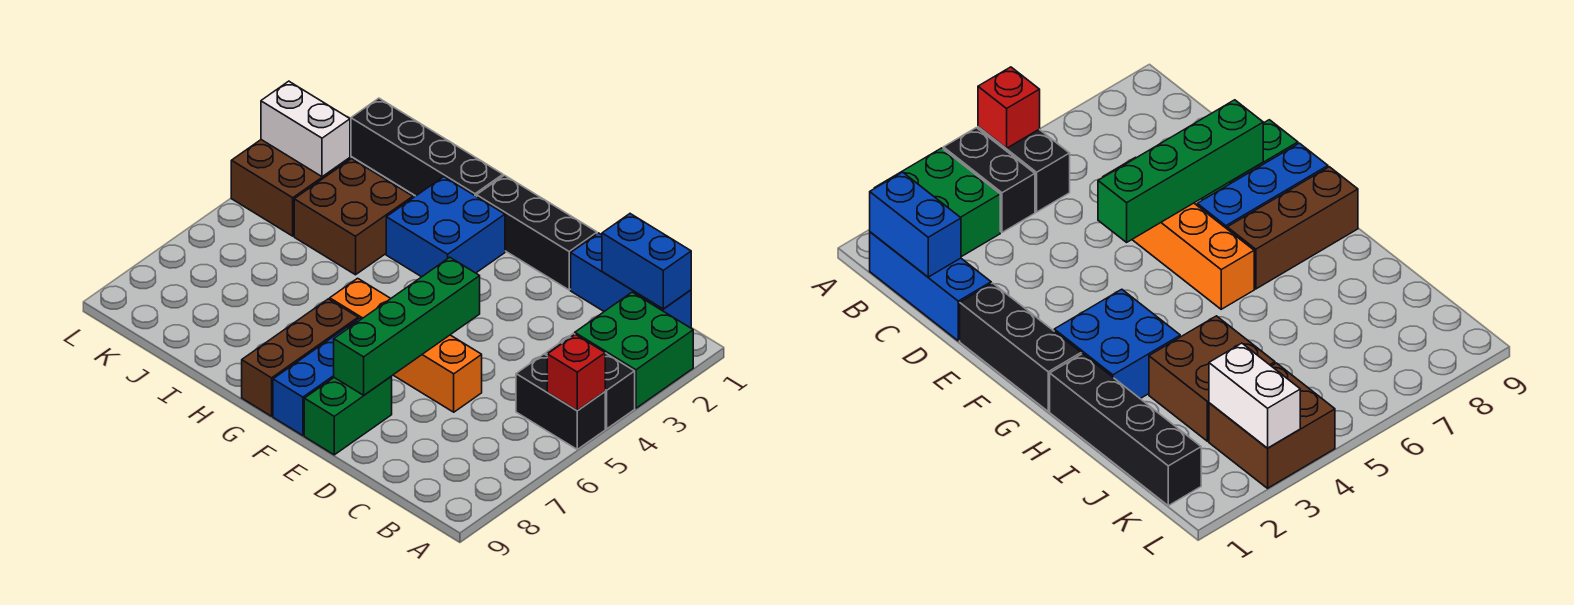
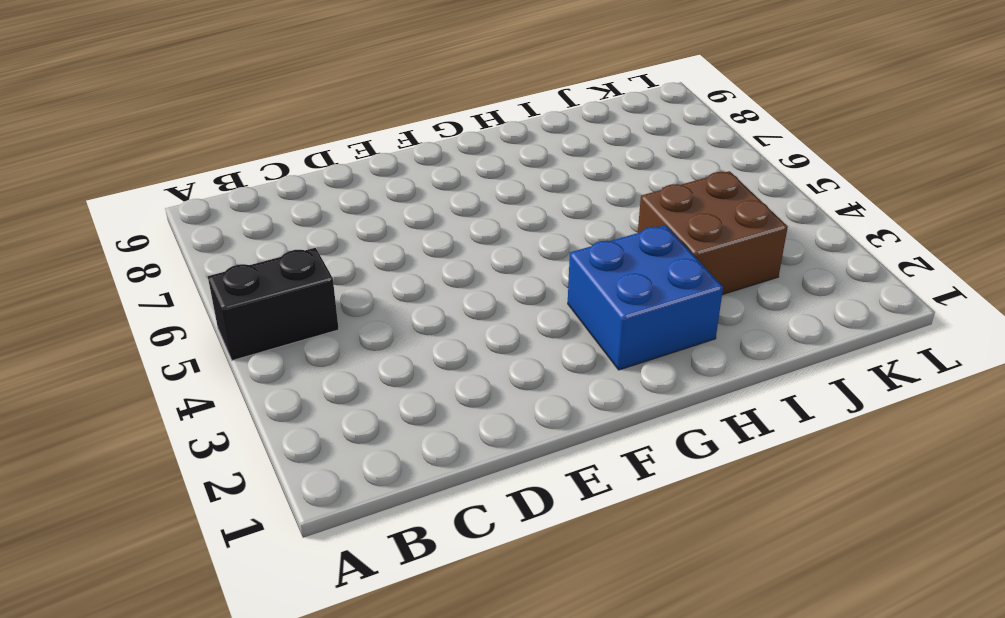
none -> green brick A2:B3 level 1
none -> black brick A4:B4 level 1
none -> blue brick B1:D1 level 1

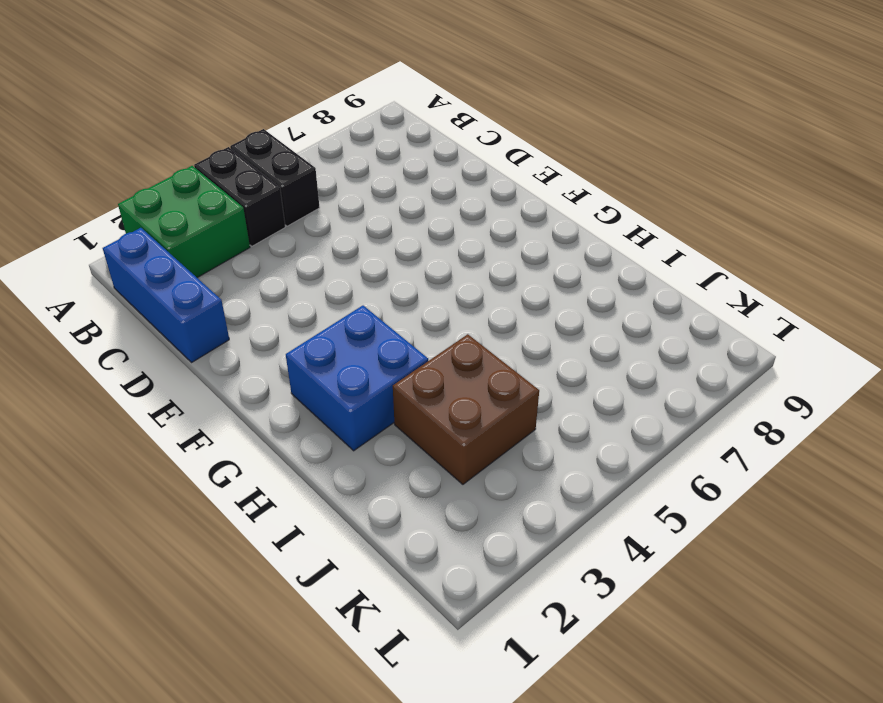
none -> orange brick D6:G6 level 1
none -> black brick E1:G1 level 1
none -> green brick E8:E9 level 1

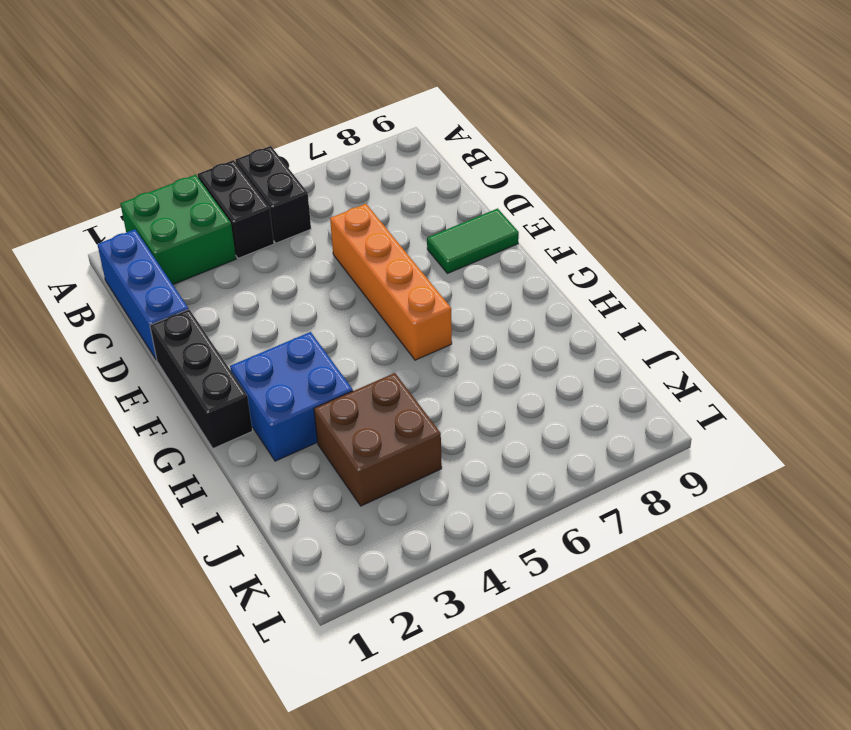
green tile E8:E9 level 1 -> green brick E8:E9 level 1
none -> blue brick F7:F9 level 1
none -> brown brick G7:G9 level 1
none -> black brick H1:K1 level 1

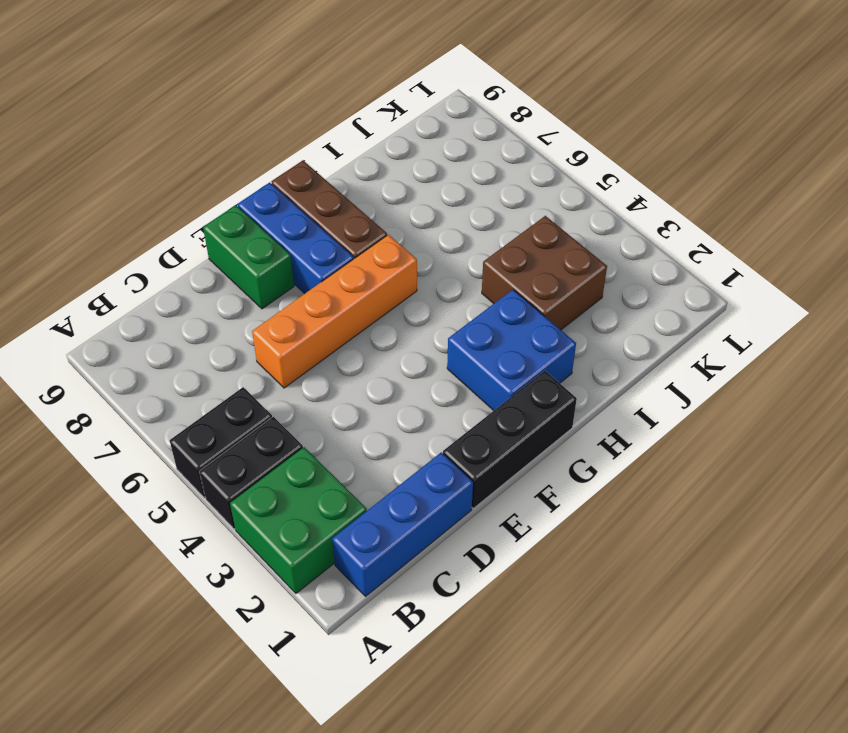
none -> black brick H1:K1 level 1
none -> brown brick K3:L4 level 1
none -> red brick A5 level 2

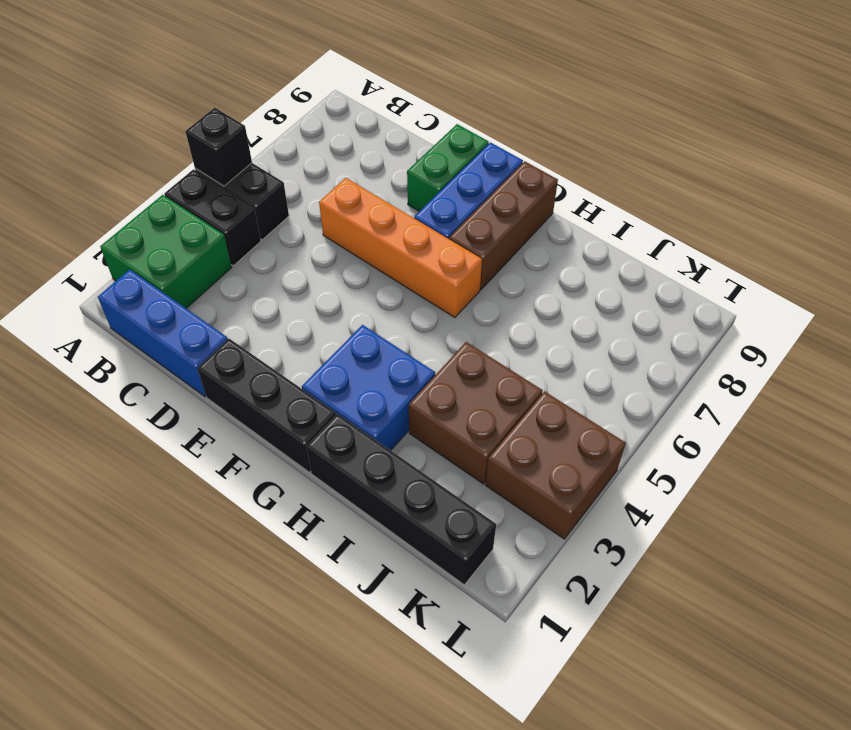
black brick A5 level 2 -> red brick A5 level 2
none -> blue brick B1:C1 level 2
none -> green brick E5:E8 level 2
none -> white brick K3:L3 level 2

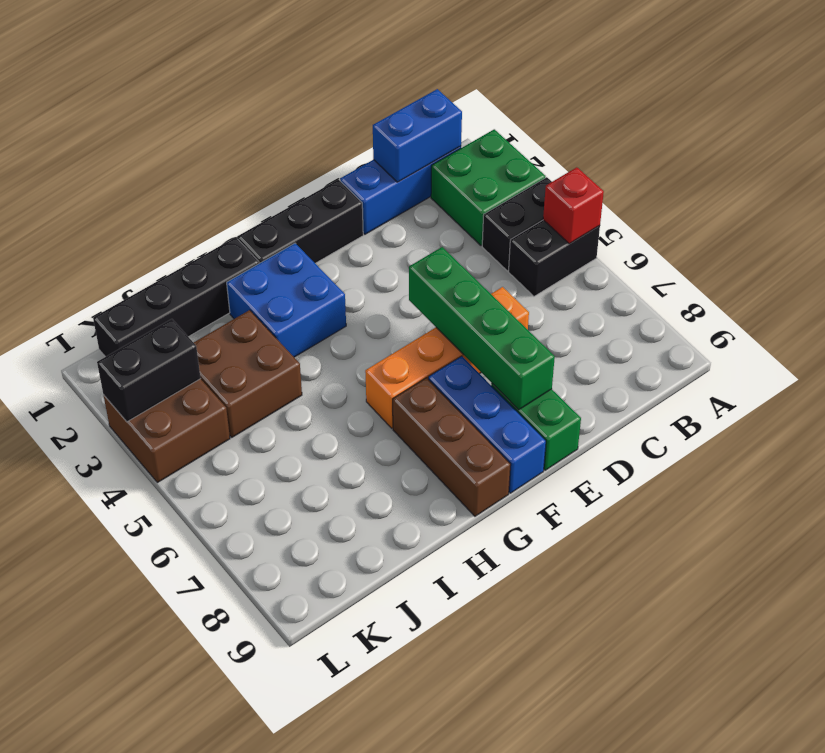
black brick K3:L3 level 2 -> white brick K3:L3 level 2

